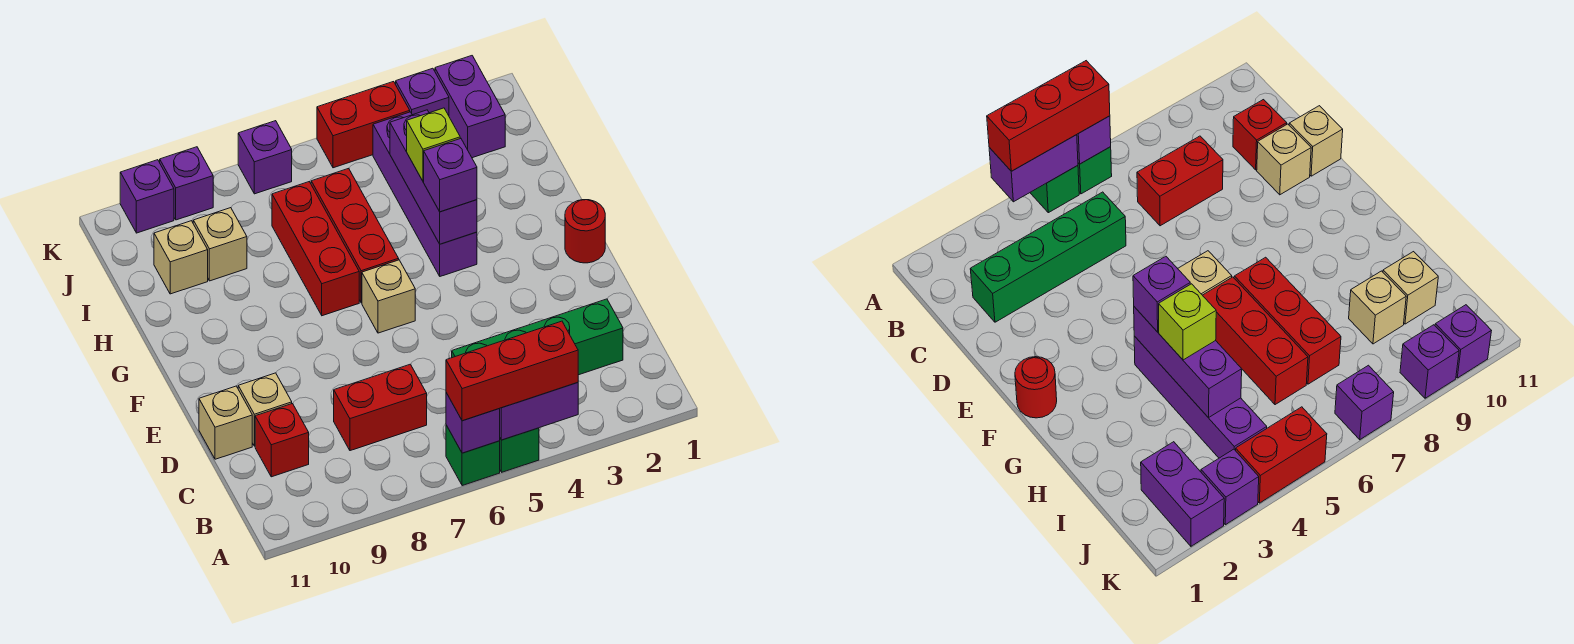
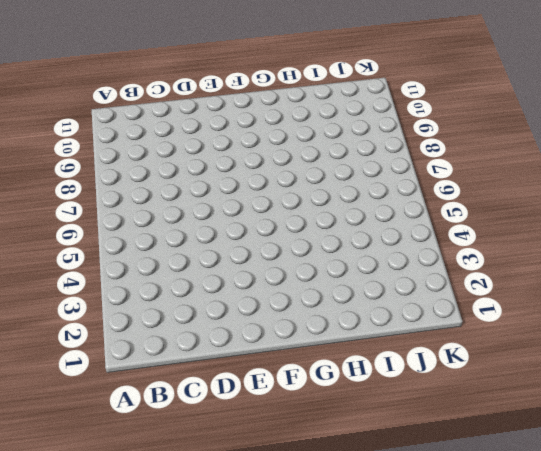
none -> green brick A5 level 1
none -> green brick A6 level 1
none -> green brick C2:C5 level 1

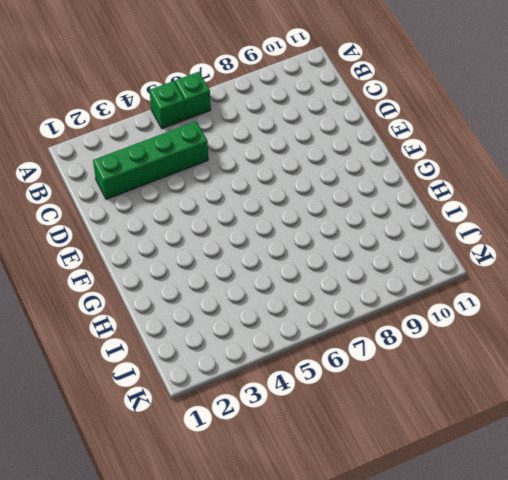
none -> red brick C7:C8 level 1
none -> red brick C10 level 1
none -> tan brick D10 level 1

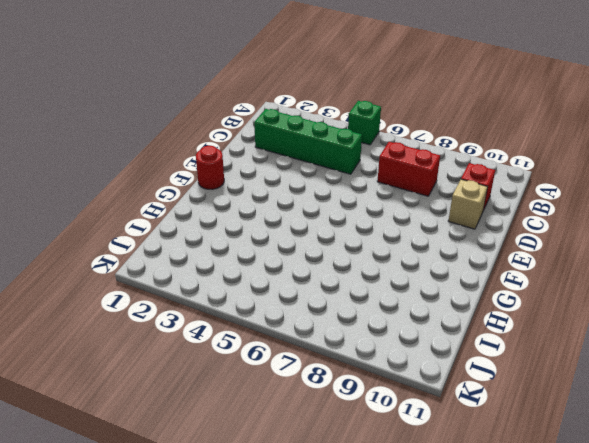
none -> green brick A6 level 1
none -> tan brick D11 level 1
none -> tan brick F6 level 1

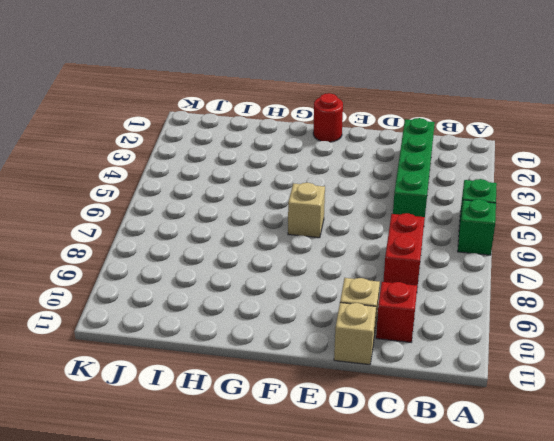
none -> purple brick G4:J4 level 1
none -> red brick G6:I6 level 1
none -> red brick G7:I7 level 1

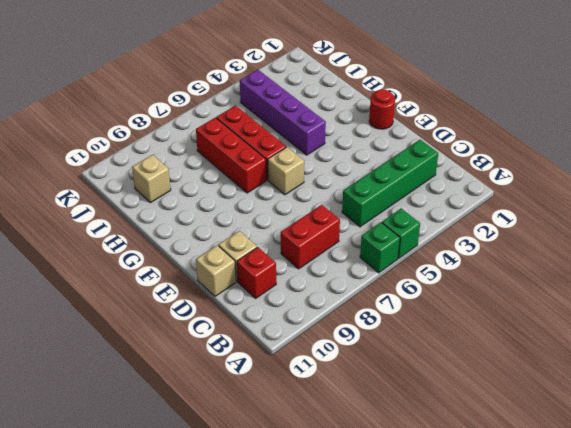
none -> tan brick I9 level 1
none -> purple brick J2:K2 level 1
none -> purple brick K3 level 1

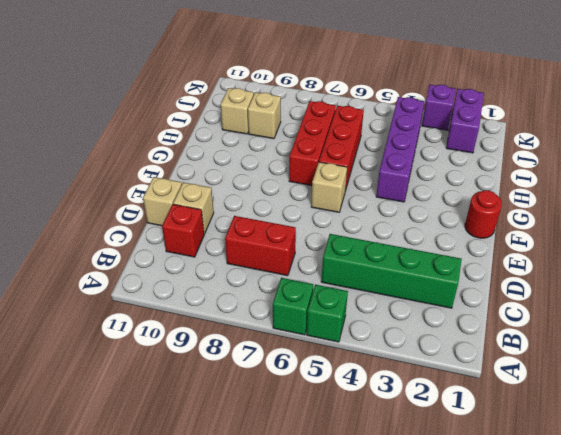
none -> red brick K4:K5 level 1
none -> purple brick K7 level 1
none -> purple brick K9 level 1

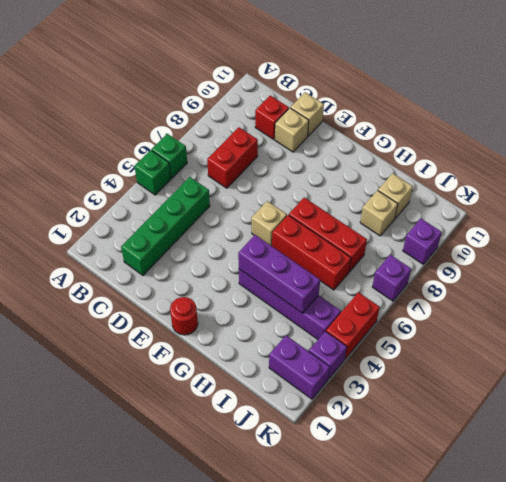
none -> purple brick K10 level 1
none -> purple brick A4:A5 level 2
none -> purple brick A6 level 2

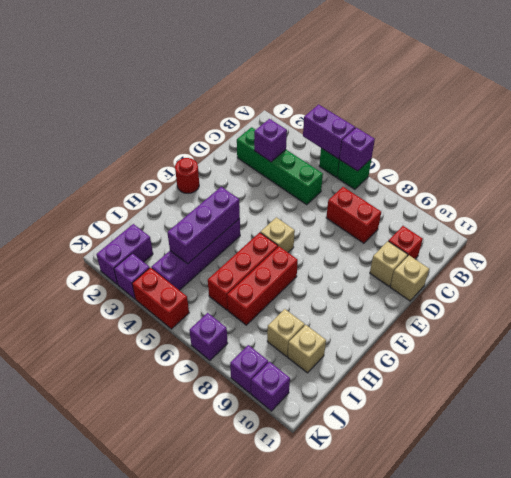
purple brick C3 level 2 -> purple brick G4 level 3
none -> red brick A4:A6 level 3
none -> lime brick H4 level 3

